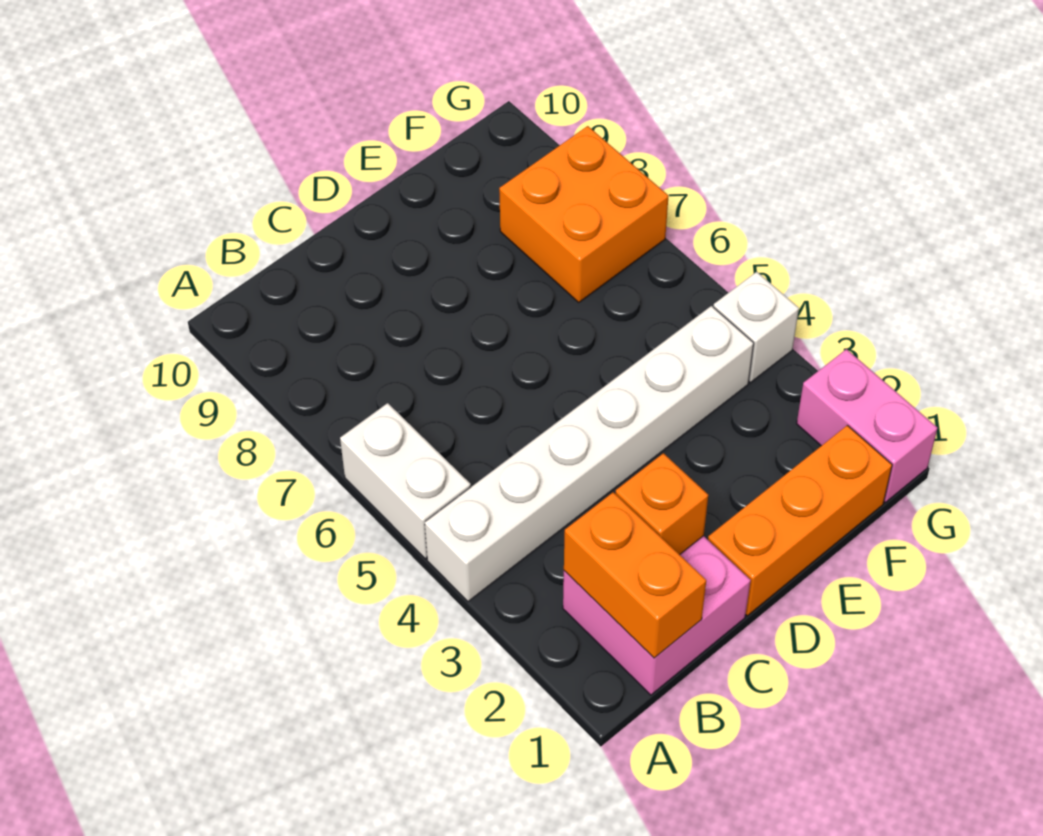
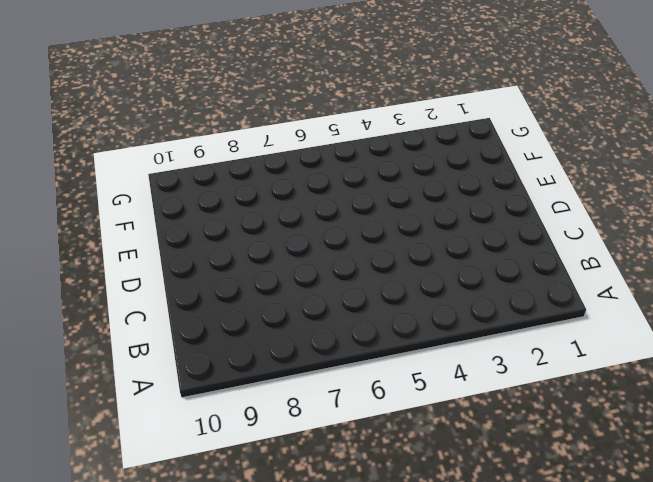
none -> white brick A4:F4 level 1
none -> white brick A5:A6 level 1

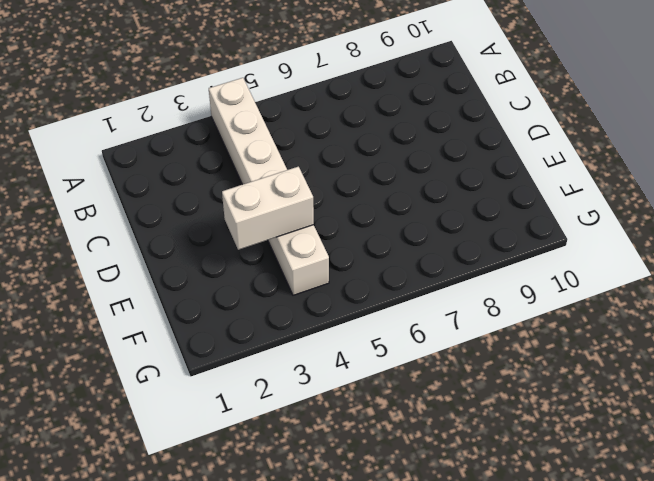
white brick E3:E4 level 2 -> white brick A5:A6 level 1
none -> pink brick B1:C2 level 1
none -> orange brick D1:F1 level 1

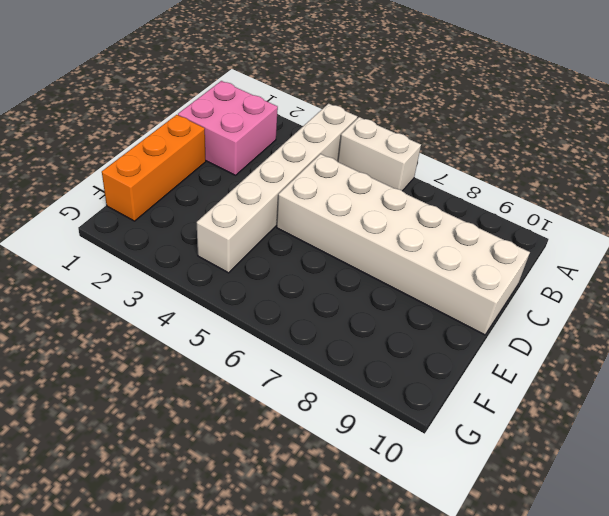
white brick C5:D10 level 1 -> none
none -> orange brick F7:G8 level 1
none -> pink brick G1:G2 level 1

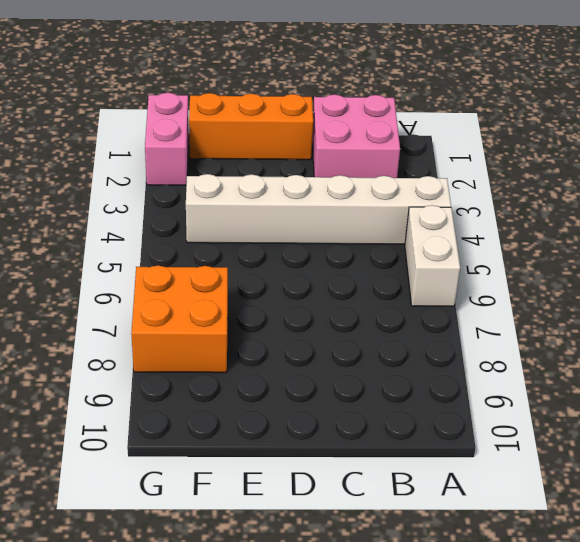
none -> white brick G4 level 1
none -> orange brick B1:B2 level 2

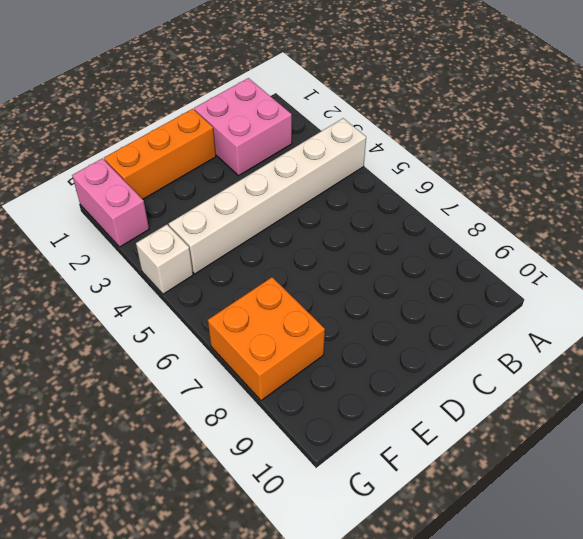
none -> white brick A5:A6 level 1
none -> orange brick B1:B2 level 2

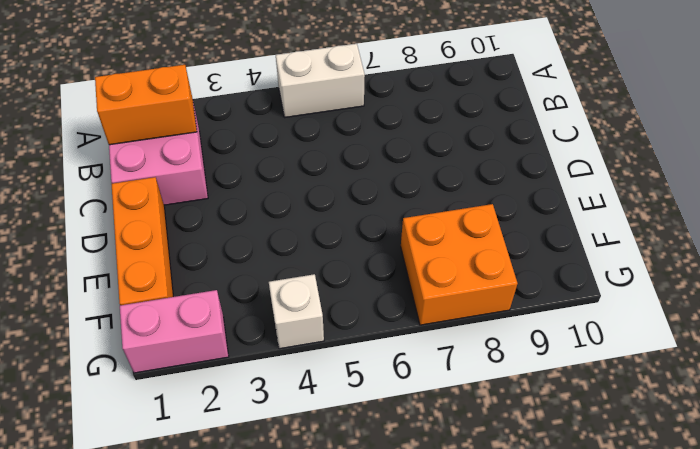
none -> white brick A4:F4 level 1
none -> orange brick C2 level 2

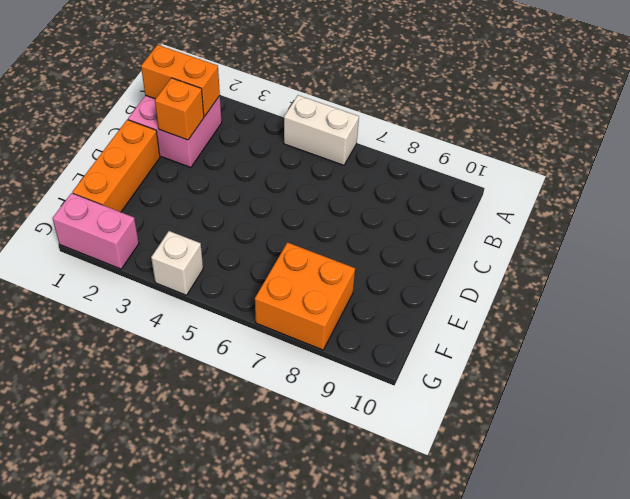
none -> white brick A4:F4 level 1

